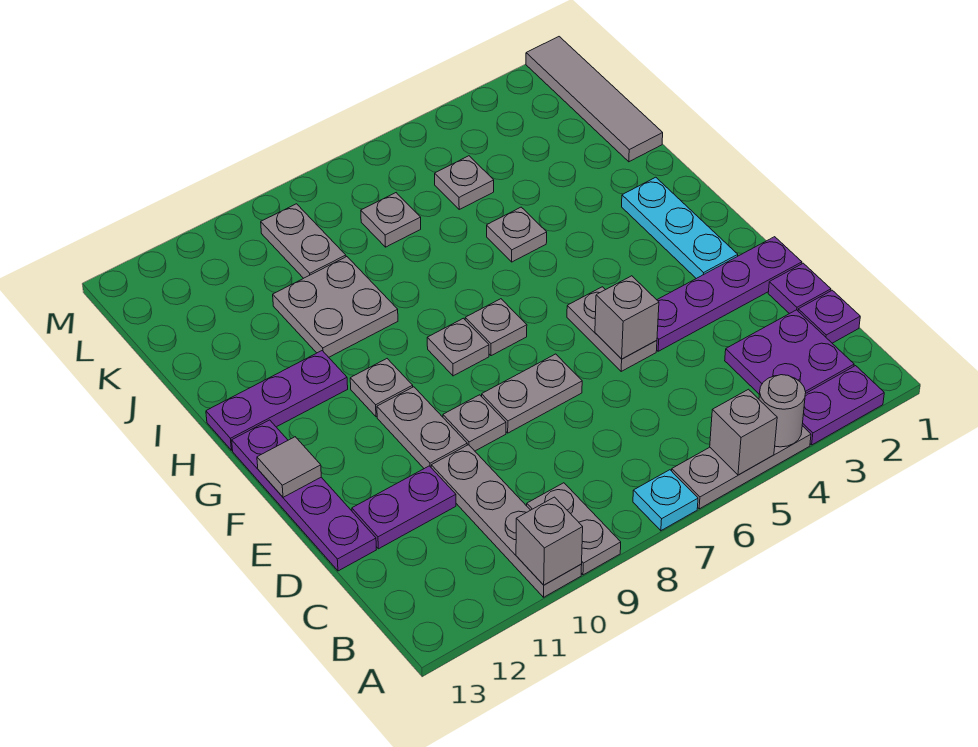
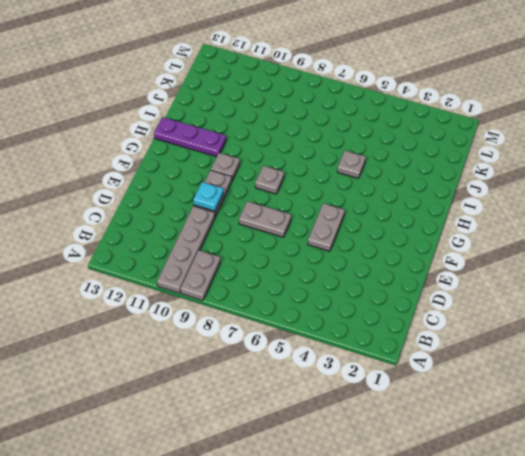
cyan plate E10 level 2 -> cyan plate A7 level 1
none -> purple plate A2:A3 level 1
none -> grey plate A4:A6 level 1
none -> purple plate B2:C3 level 1
none -> purple plate C1 level 1

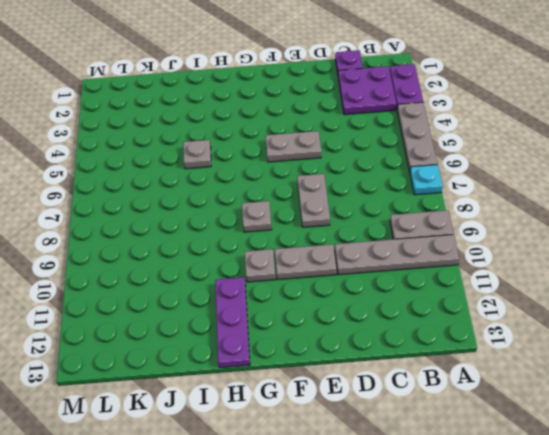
none -> purple plate D1 level 1
none -> purple plate D11:D12 level 1
none -> purple plate D13:G13 level 1
none -> purple plate E1:E4 level 1

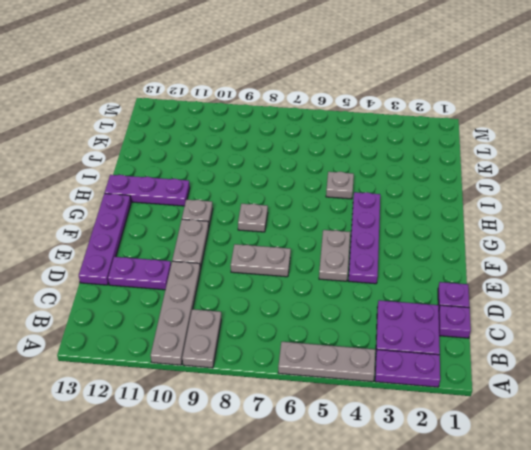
purple plate E4:H4 level 1 -> purple plate E1:E4 level 1
none -> cyan plate A7 level 1
none -> grey plate E9 level 1
none -> cyan plate F2:H2 level 1
none -> grey plate G7 level 1

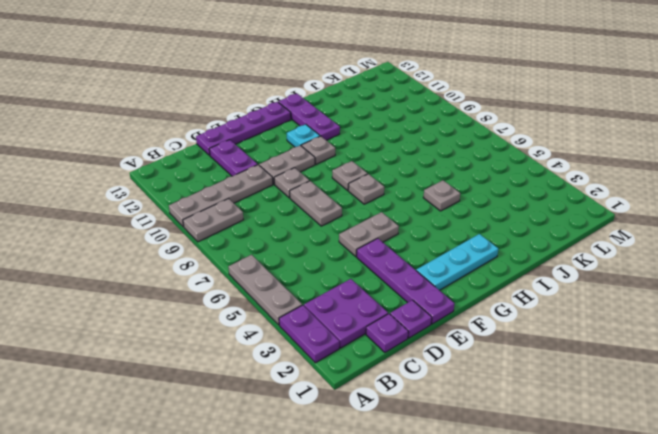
cyan plate G11 level 1 -> cyan plate A7 level 1
none -> grey plate I9:J10 level 1
none -> grey tile J1:M1 level 1
none -> grey plate K5 level 1
none -> grey plate K7 level 1

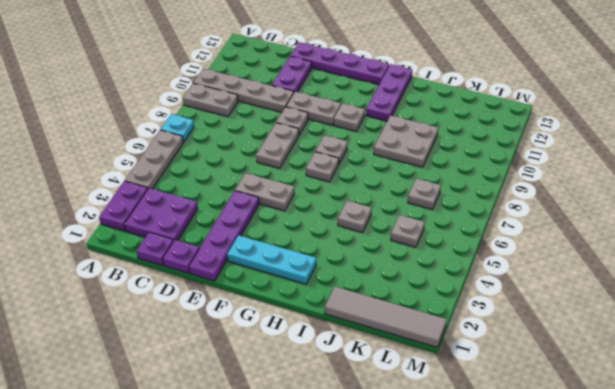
none -> grey plate K9:L9 level 1
none -> grey round brick A4 level 2
none -> grey brick A5 level 2
none -> grey brick A10 level 2

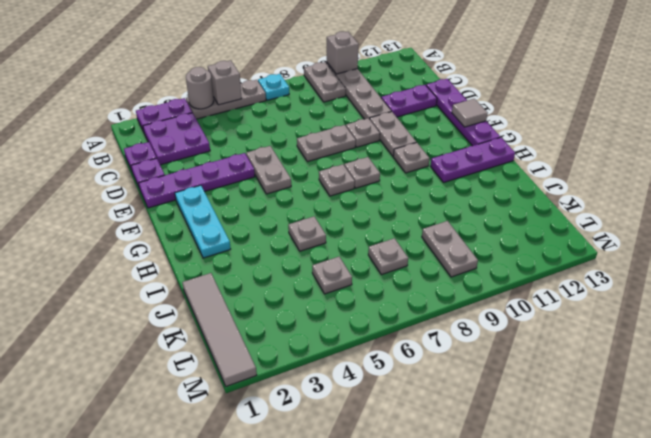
none -> grey plate I9:J10 level 1
none -> grey brick E5 level 2

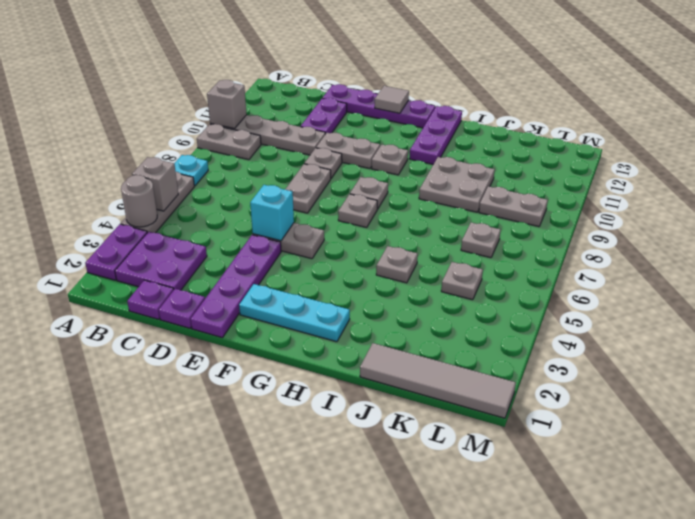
cyan brick E5 level 2 -> grey brick E5 level 2

